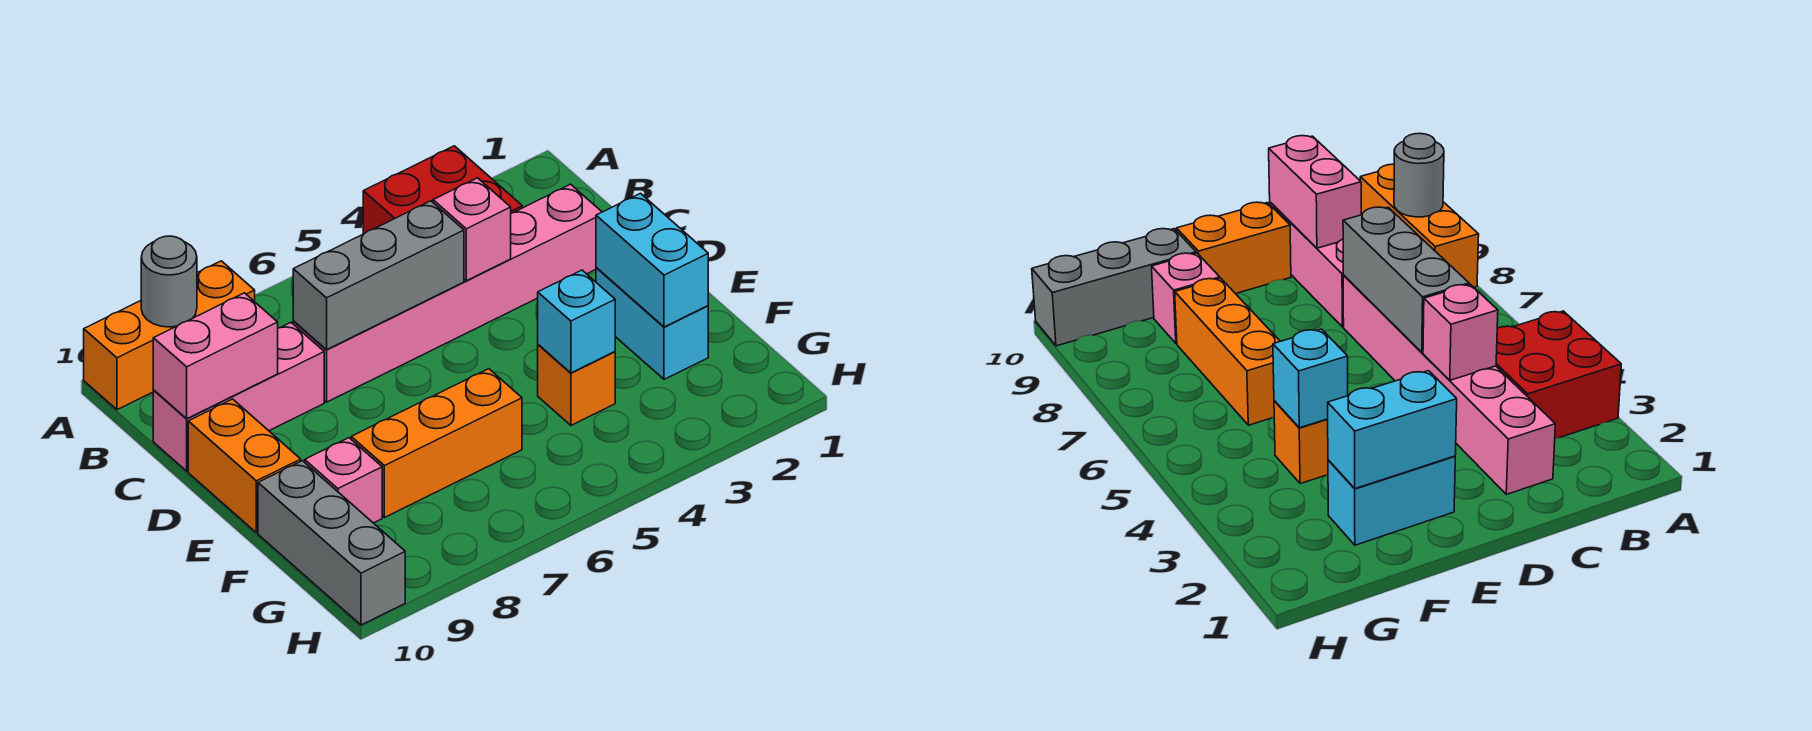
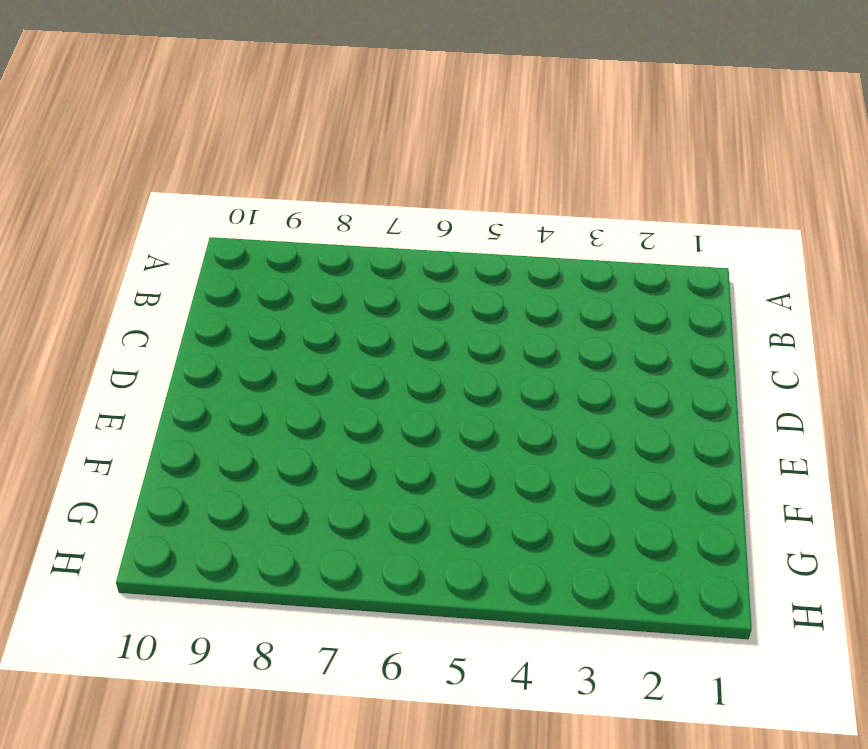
none -> red brick A3:B4 level 1
none -> orange brick A8:A10 level 1
none -> pink brick C2:C7 level 1

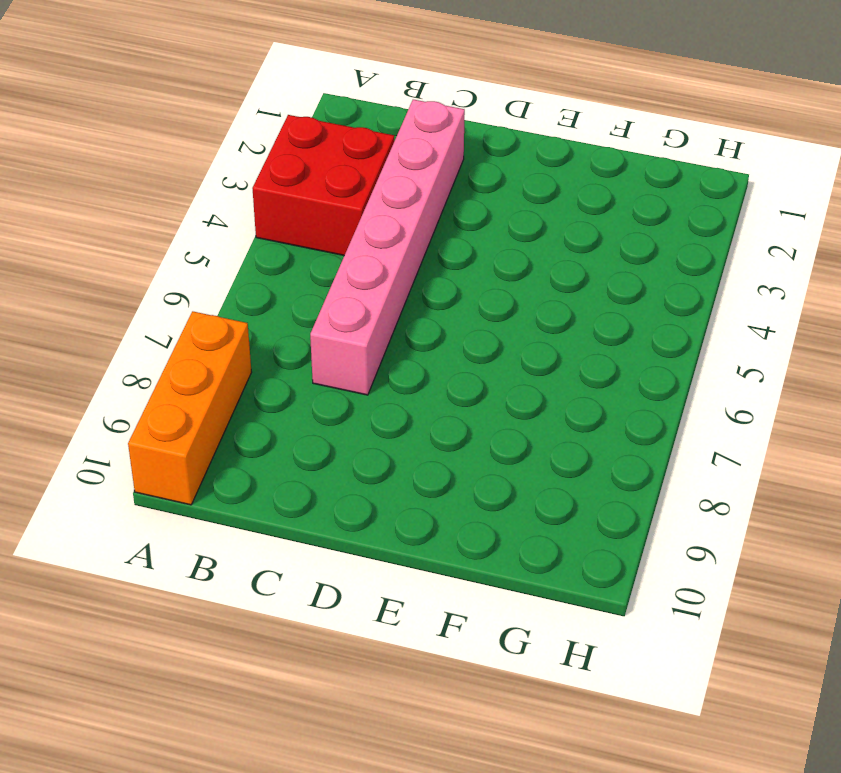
none -> pink brick C8:C10 level 1
none -> orange brick D10:E10 level 1
none -> cyan brick E2:F2 level 1

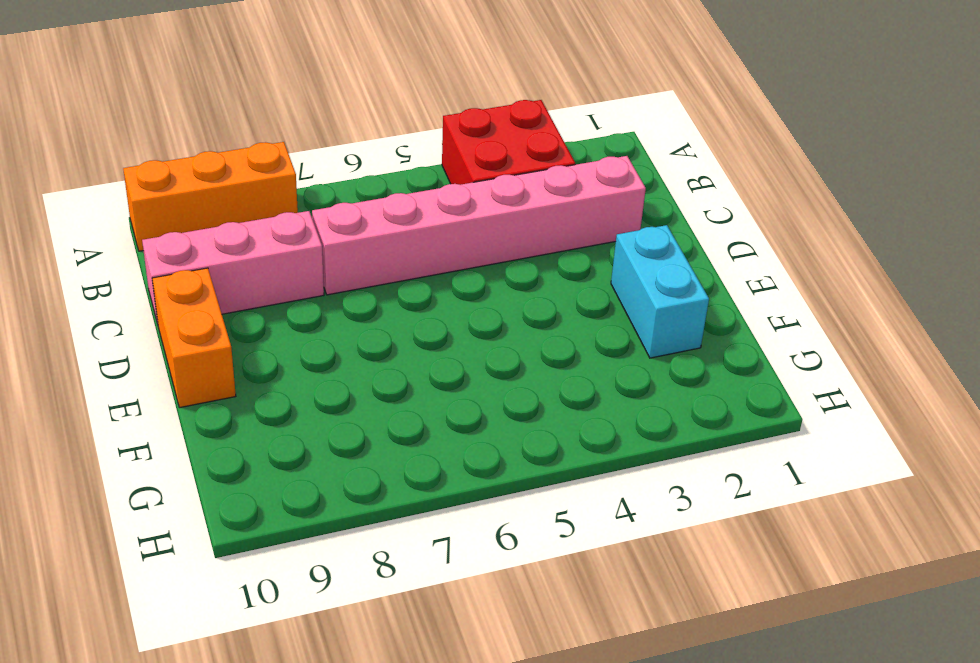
none -> orange brick F4 level 1
none -> orange brick F6:F8 level 1
none -> pink brick F9 level 1

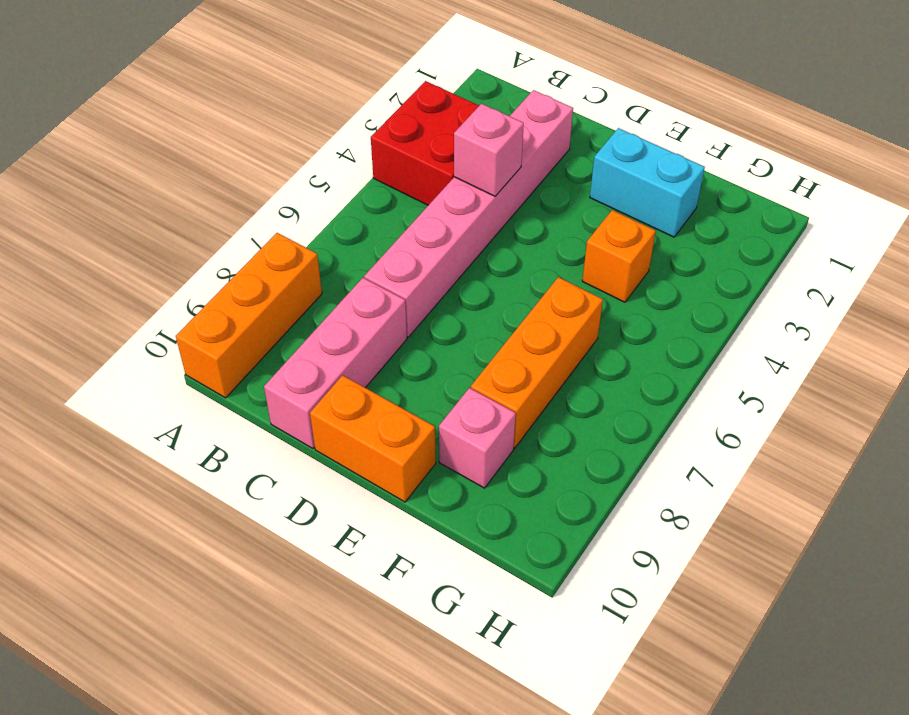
none -> grey brick F10:H10 level 1
none -> grey round brick A9 level 2
none -> grey brick C5:C7 level 2

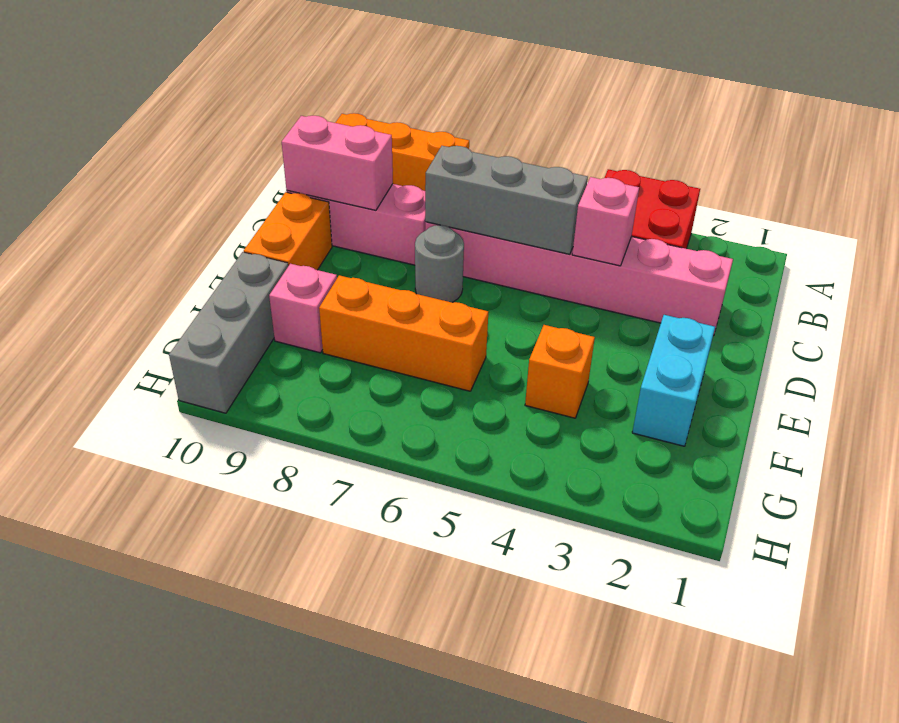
grey round brick D7 level 1 -> grey round brick A9 level 2
none -> cyan brick E2:F2 level 2
none -> cyan brick F4 level 2

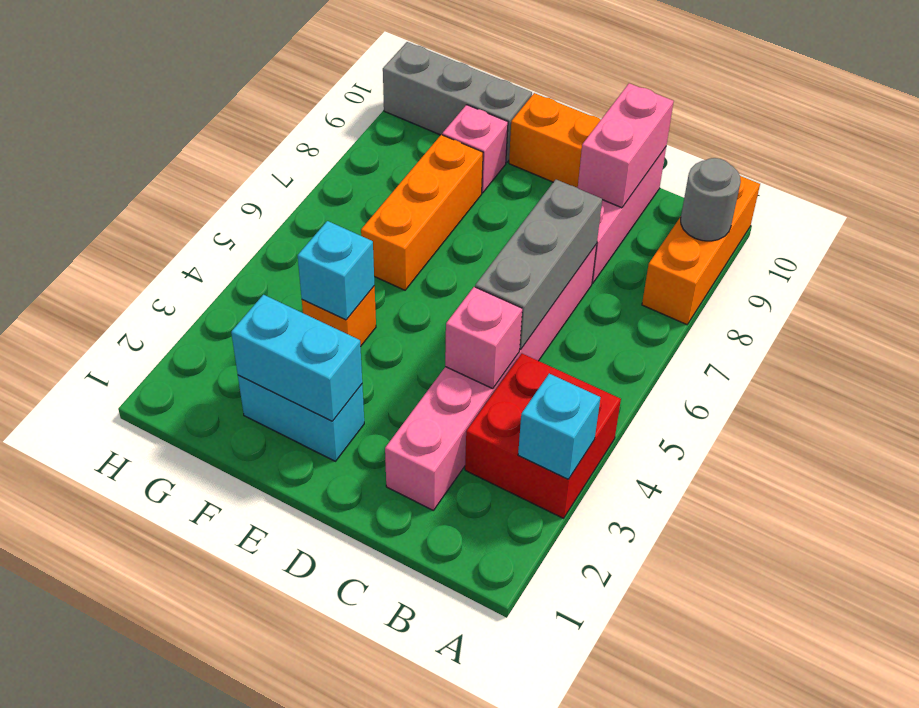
cyan brick A3 level 2 -> none

